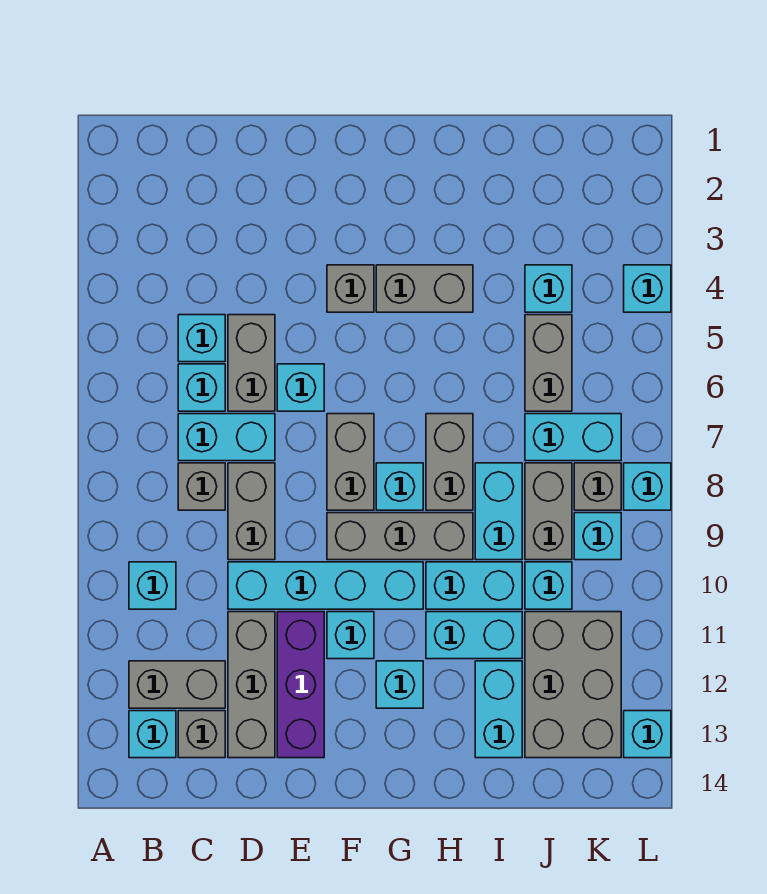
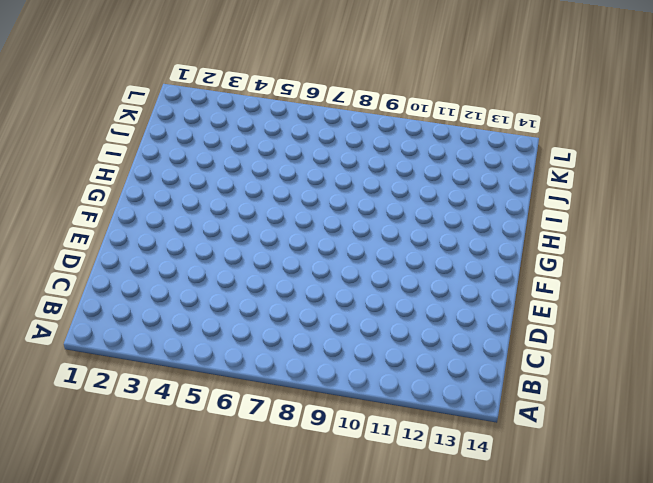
none -> cyan brick B10 level 1
none -> grey brick B12:C12 level 1
none -> cyan brick B13 level 1
none -> cyan brick C5 level 1

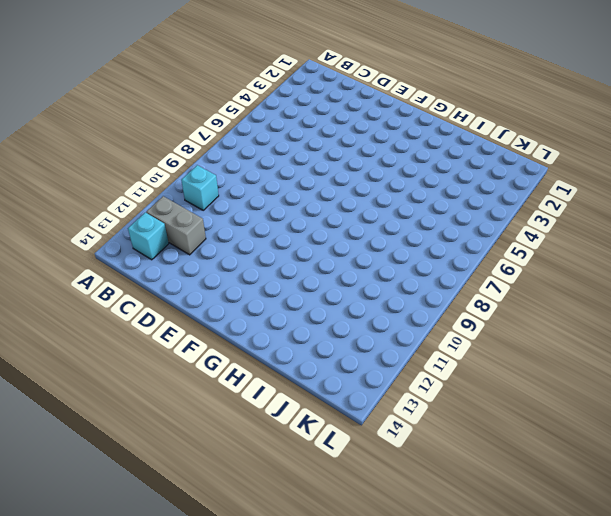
none -> cyan brick C5 level 1
none -> cyan brick C6 level 1
none -> cyan brick C7:D7 level 1
none -> grey brick C8 level 1

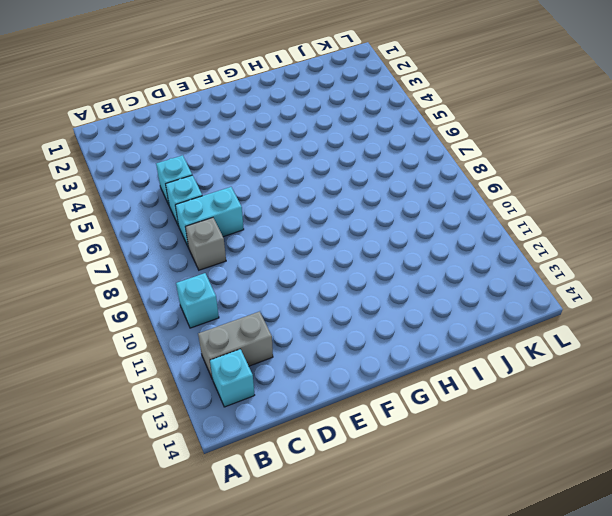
none -> grey brick C13 level 1
none -> grey brick D5:D6 level 1
none -> grey brick D8:D9 level 1
none -> cyan brick D10:G10 level 1

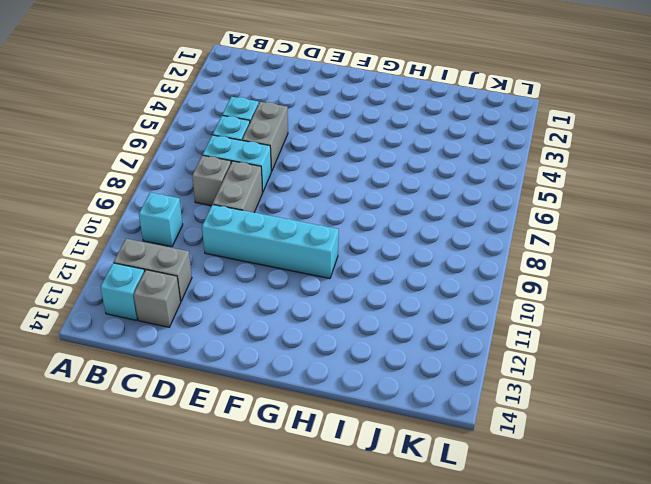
none -> grey brick D11:D13 level 1
none -> cyan brick E6 level 1
none -> purple brick E11:E13 level 1
none -> grey brick F4 level 1

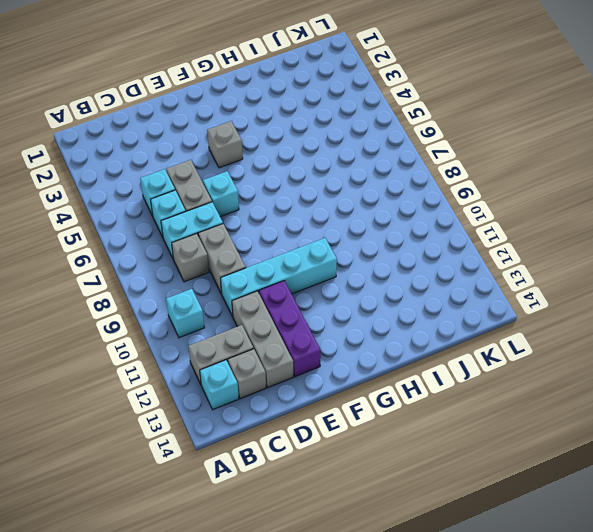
none -> grey brick F7:F8 level 1
none -> grey brick F9:H9 level 1
none -> cyan brick F11 level 1
none -> grey brick G4:H4 level 1

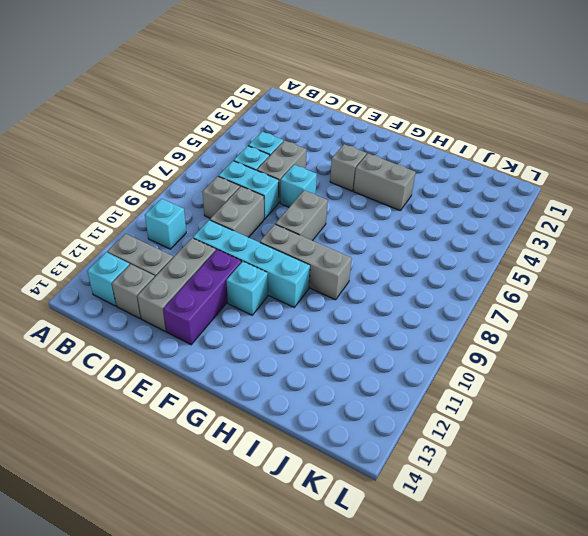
none -> cyan brick G8 level 1
none -> cyan brick G12 level 1
none -> grey brick H7:H8 level 1
none -> cyan brick H10:I10 level 1

